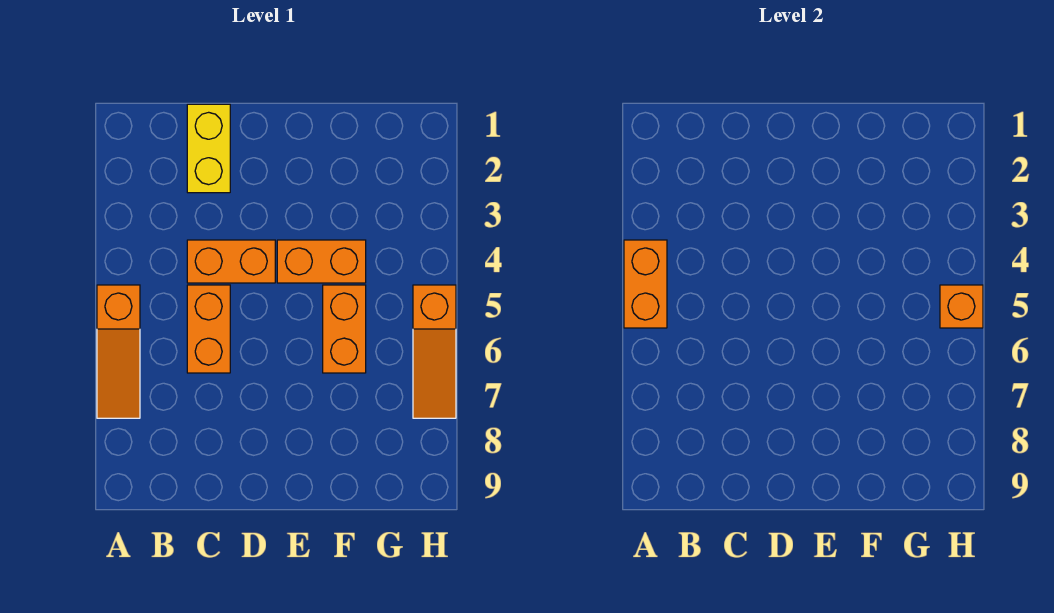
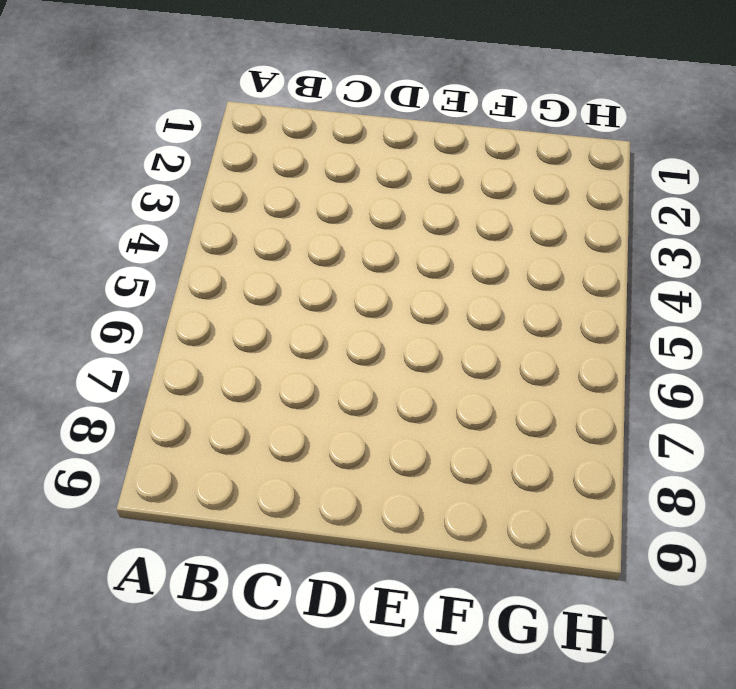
none -> orange slope A5:A7 level 1 top 5
none -> yellow brick C1:C2 level 1

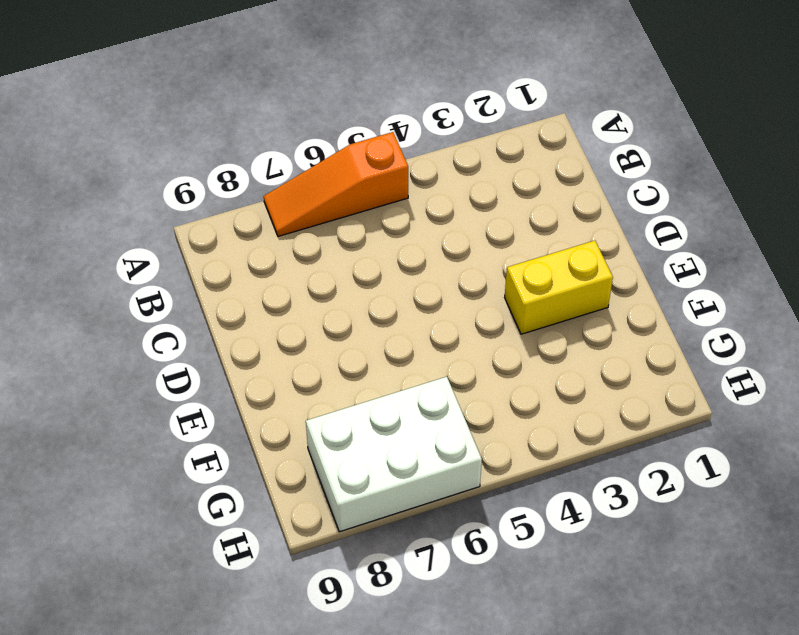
yellow brick E2:E3 level 1 -> yellow brick C1:C2 level 1
white brick G6:H8 level 1 -> orange slope H5:H7 level 1 top 5
none -> orange brick C4:D4 level 1
none -> orange brick C5:C6 level 1

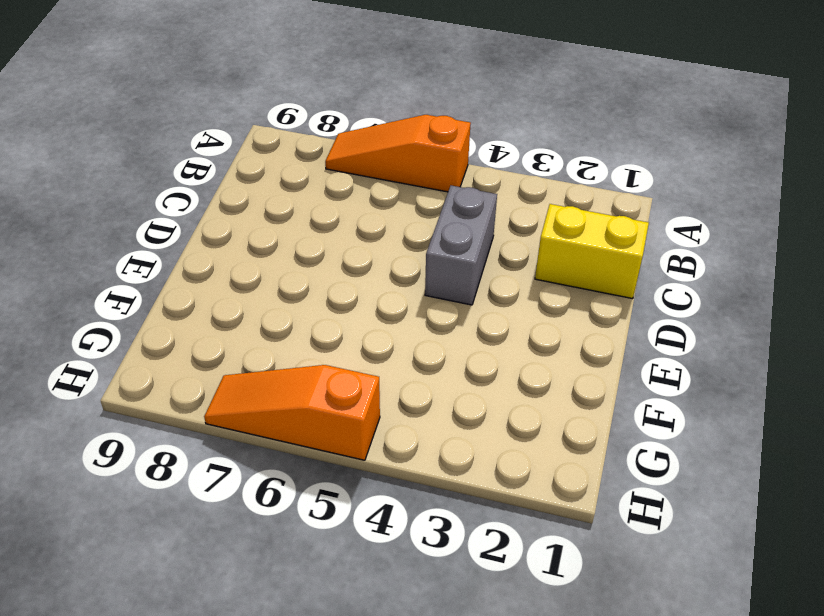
grey brick C4:D4 level 1 -> orange brick C4:D4 level 1
none -> orange brick C5:C6 level 1
none -> orange brick E4:F4 level 1

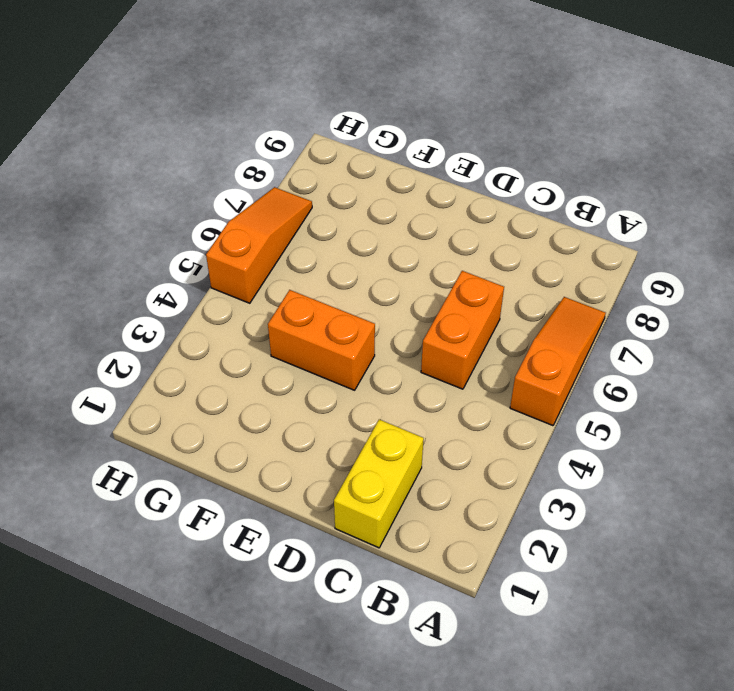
none -> orange brick C4:D4 level 1
none -> orange brick F5:F6 level 1

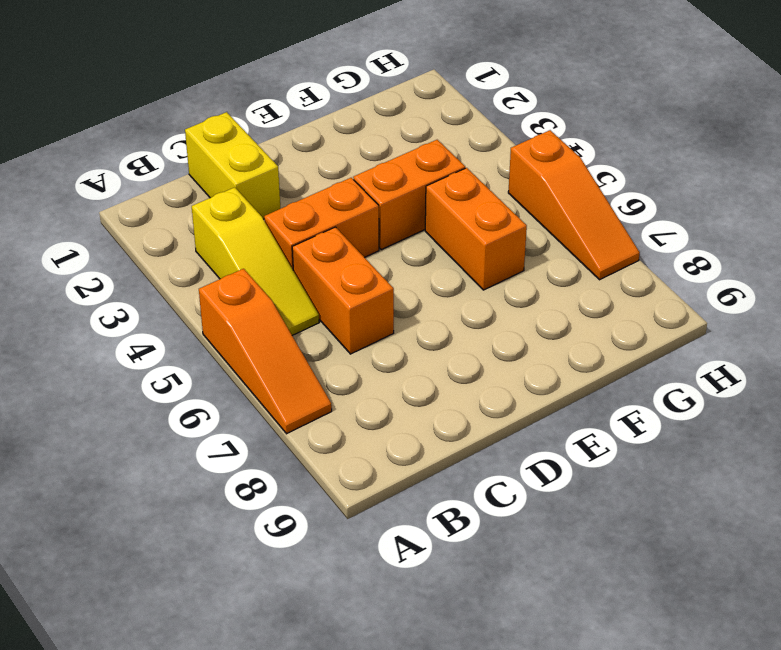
yellow slope B3:B5 level 1 top 3 -> none
none -> orange brick A4:A5 level 2
none -> orange brick H5 level 2

